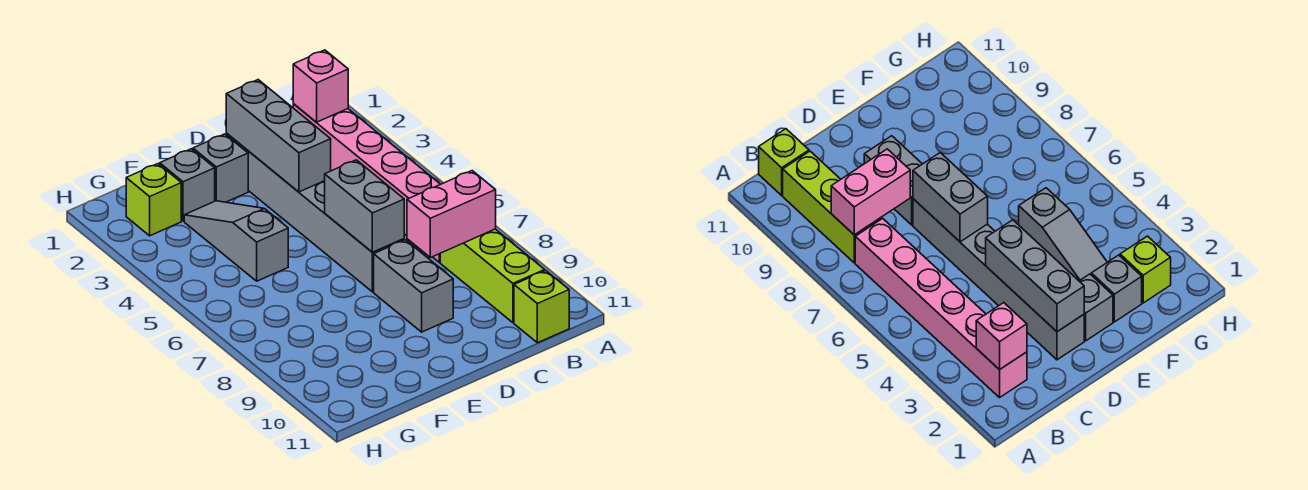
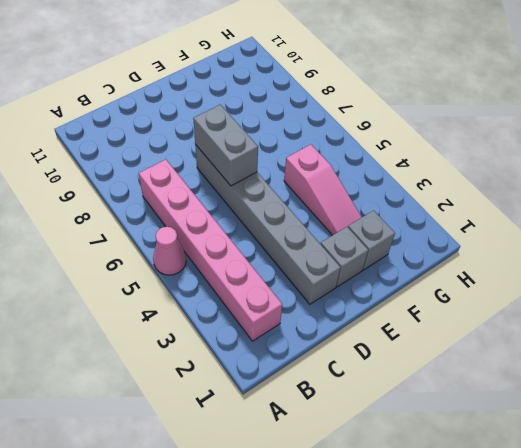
pink cone A5 level 1 -> none
pink slope F3:F5 level 1 top 5 -> grey slope F3:F5 level 1 top 5
none -> lime brick B8:B10 level 1
none -> lime brick B11 level 1
none -> grey brick D8:D9 level 1

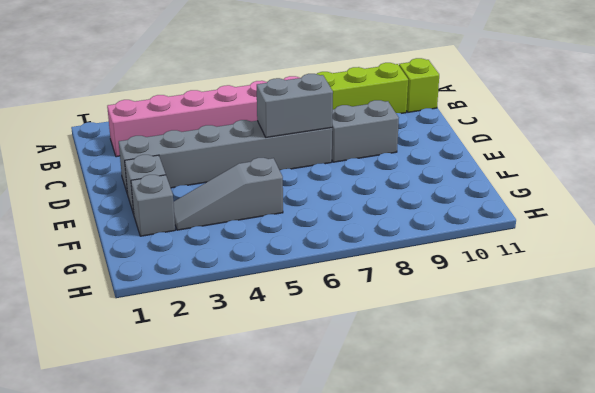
none -> lime brick G2 level 1
none -> pink brick B2 level 2
none -> pink brick B8:C8 level 2

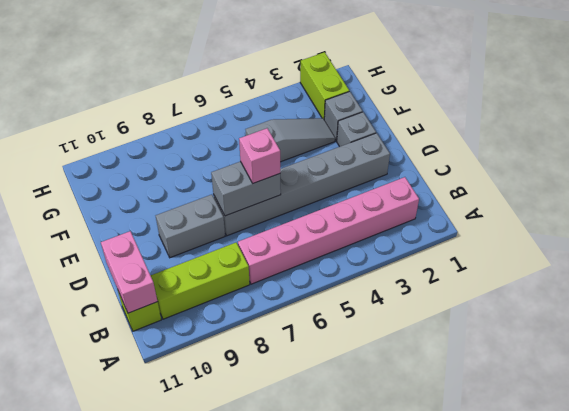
pink brick B11:C11 level 2 -> pink brick B8:C8 level 2
pink brick D6 level 3 -> pink brick B2 level 2
lime brick G2:H2 level 1 -> lime brick G2 level 1
none -> grey brick D2:D4 level 2

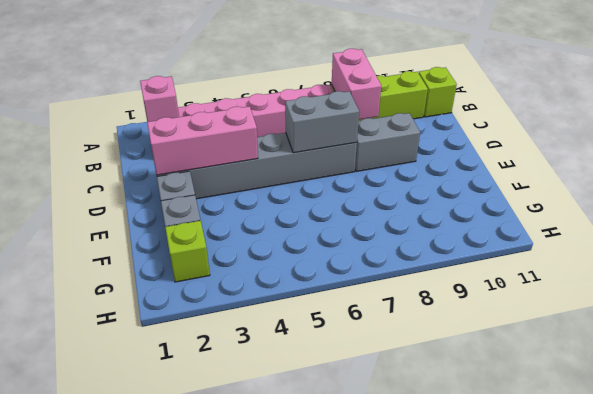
pink brick D2:D4 level 2 -> grey brick D2:D4 level 2
none -> grey slope F3:F5 level 1 top 5

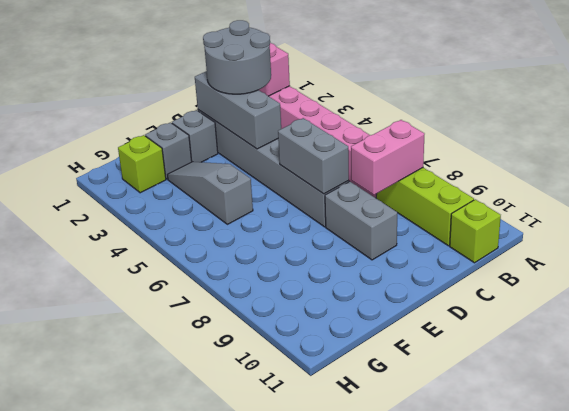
grey round brick C2:D3 level 3 -> none

